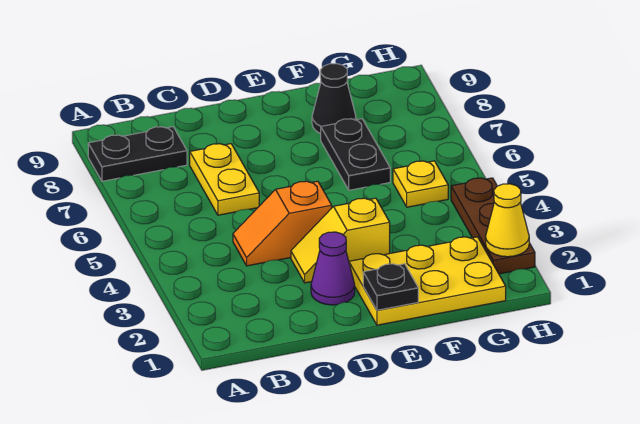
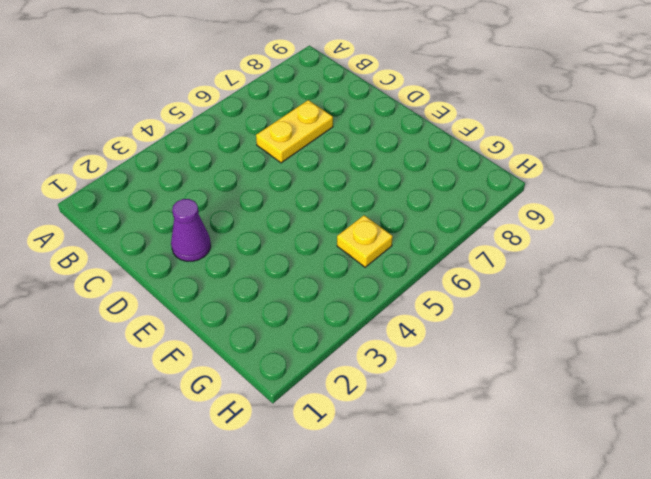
none -> black plate A8:B8 level 1
none -> orange slope C4:D4 level 1 top D
none -> yellow slope D3:E3 level 1 top E

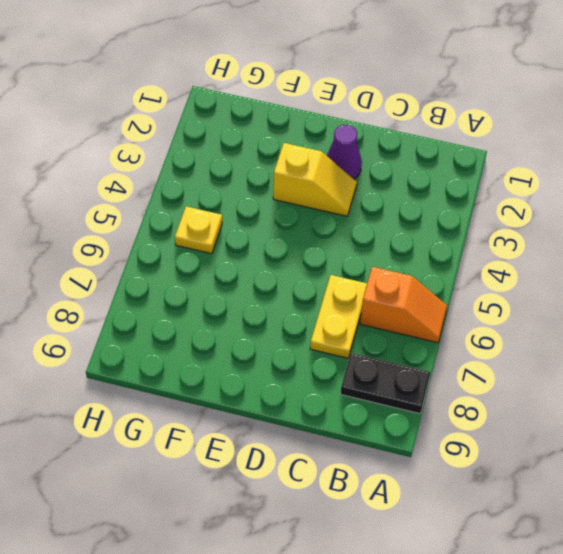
orange slope A6:B6 level 1 top B -> orange slope C4:D4 level 1 top D
none -> yellow plate E1:G2 level 1
none -> black plate F6:F7 level 1
none -> black cone F8 level 1

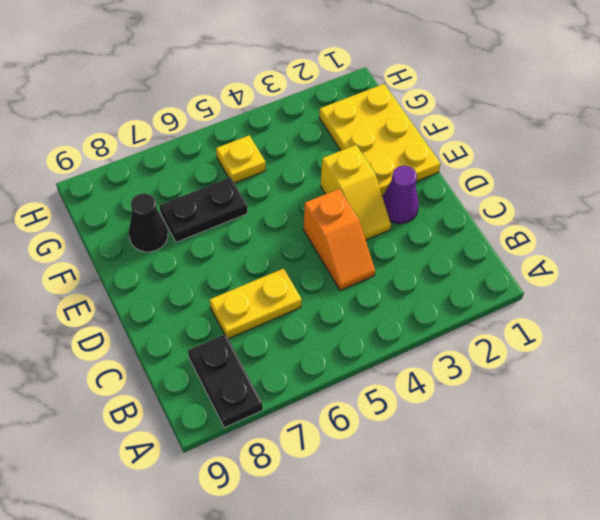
none -> brown plate H2:H4 level 1
none -> black plate E1 level 2
none -> yellow cone H2 level 2

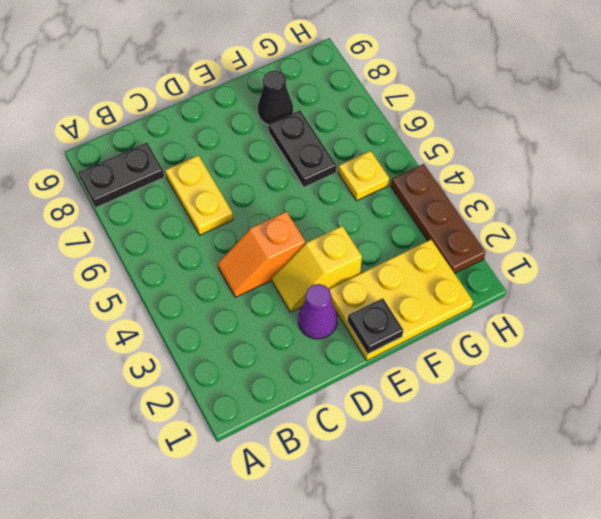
none -> yellow cone H2 level 2

